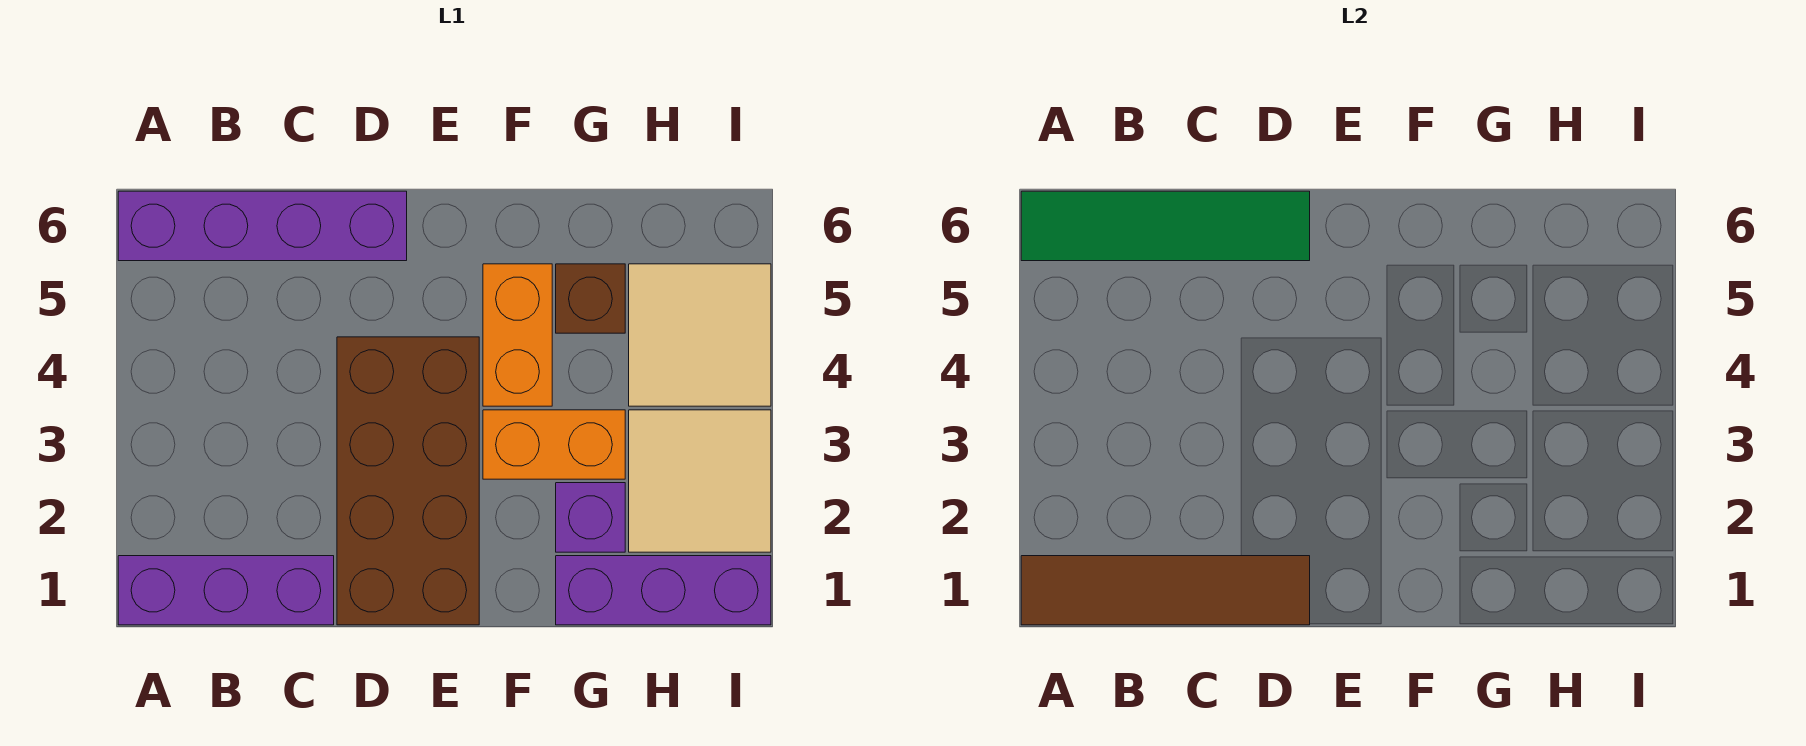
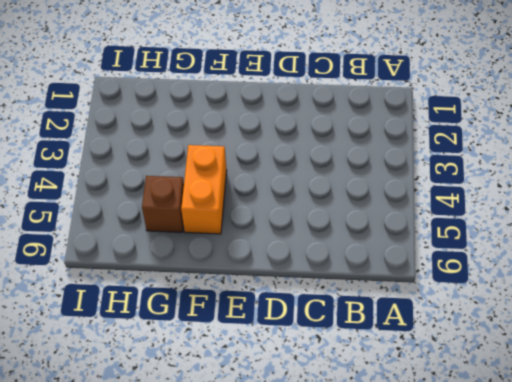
none -> purple brick A1:C1 level 1
none -> purple brick A6:D6 level 1
none -> brown brick D1:E4 level 1

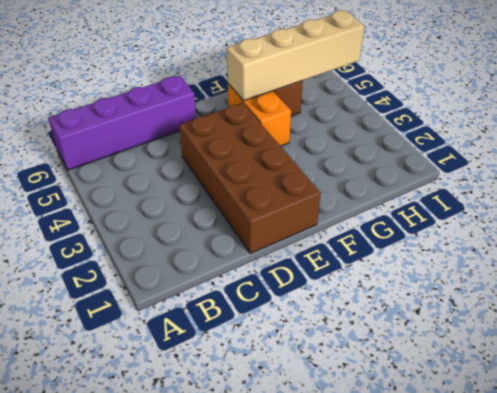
tan brick F5:I5 level 2 -> none
none -> purple brick A1:C1 level 1
none -> orange brick F3:G3 level 1
none -> purple brick G1:I1 level 1

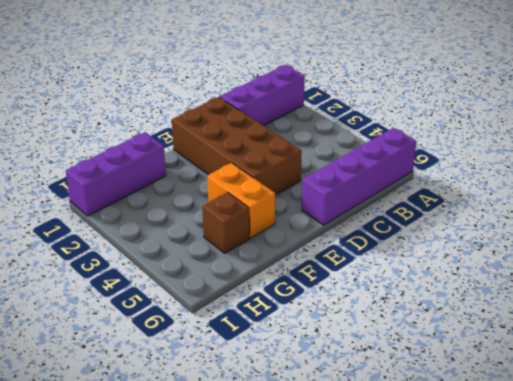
none -> orange brick F3:G3 level 1
none -> purple brick G2 level 1
none -> tan tile H2:I3 level 1

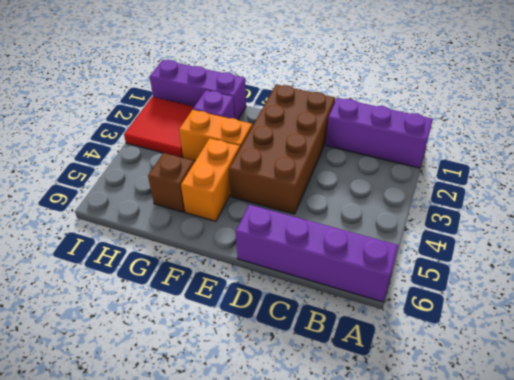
red tile H2:I3 level 1 -> tan tile H2:I3 level 1
none -> tan tile H4:I5 level 1
none -> brown tile A1:D1 level 2
none -> green tile A6:D6 level 2

